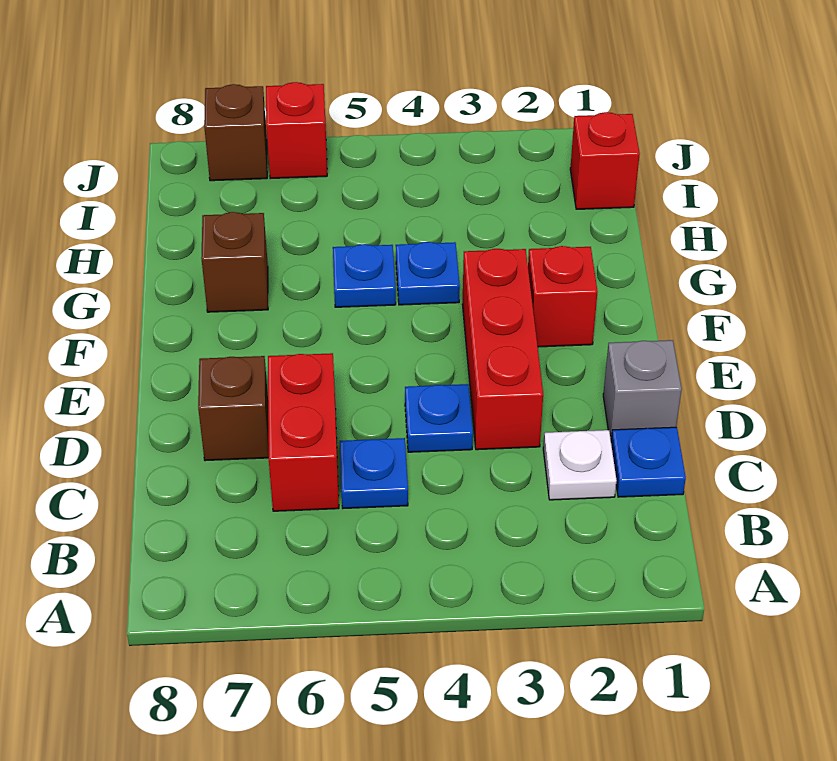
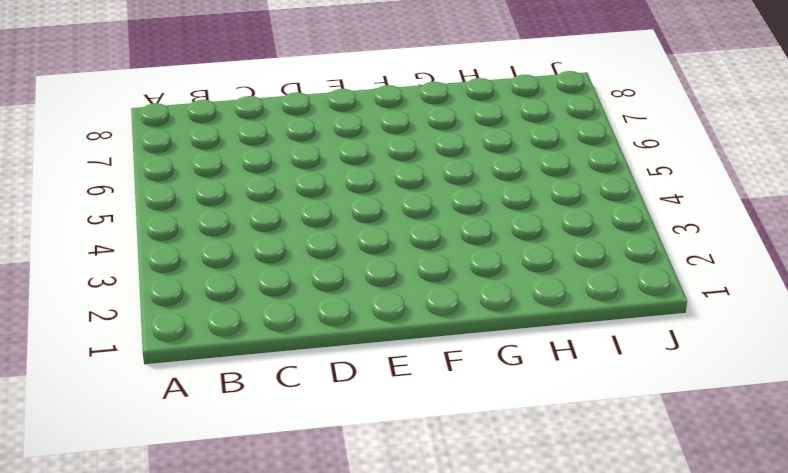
none -> blue plate C1 level 1
none -> white plate C2 level 1
none -> blue plate C5 level 1

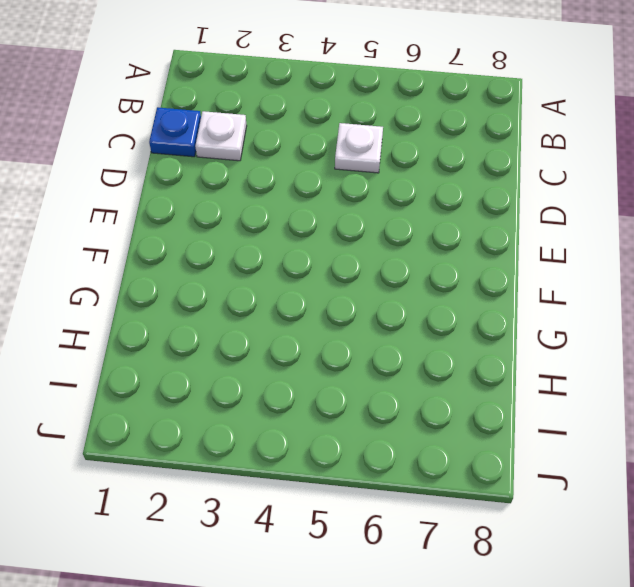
white plate C5 level 1 -> blue plate C5 level 1
none -> red brick C6:D6 level 1
none -> grey brick D1 level 1
none -> red brick D3:F3 level 1

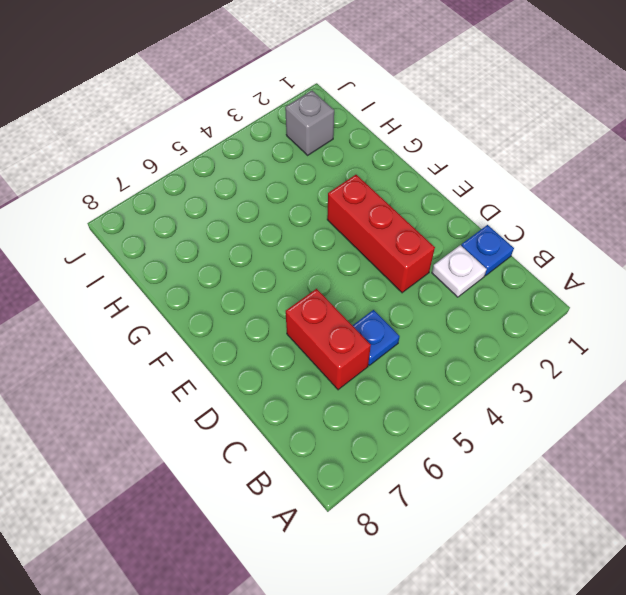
grey brick I2 level 1 -> grey brick D1 level 1
none -> blue plate D4 level 1
none -> brown brick D7 level 1
none -> red brick F2 level 1

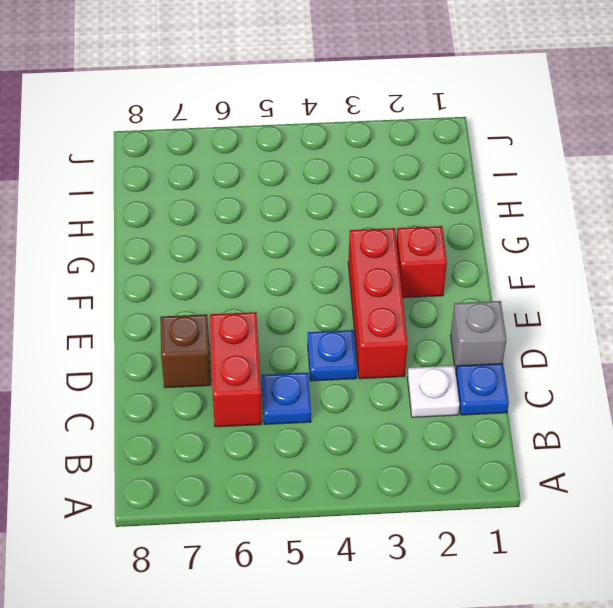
none -> blue plate G4 level 1
none -> blue plate G5 level 1
none -> brown brick G7 level 1

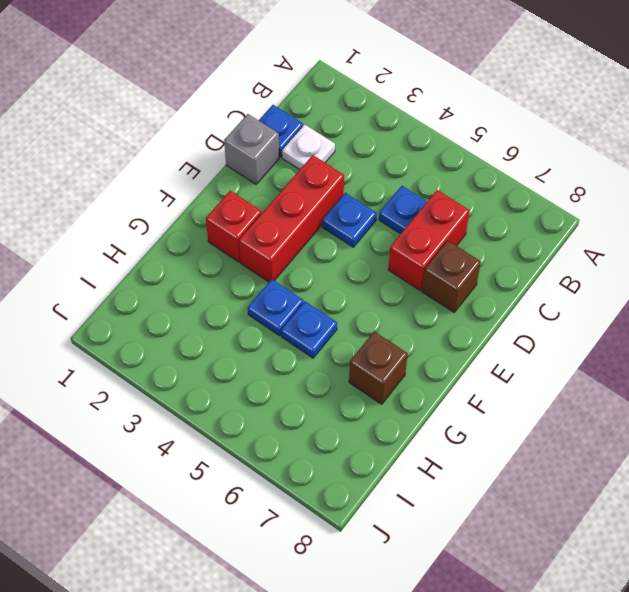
none -> red brick I1 level 1
none -> red brick J6 level 1
none -> brown brick J7 level 1

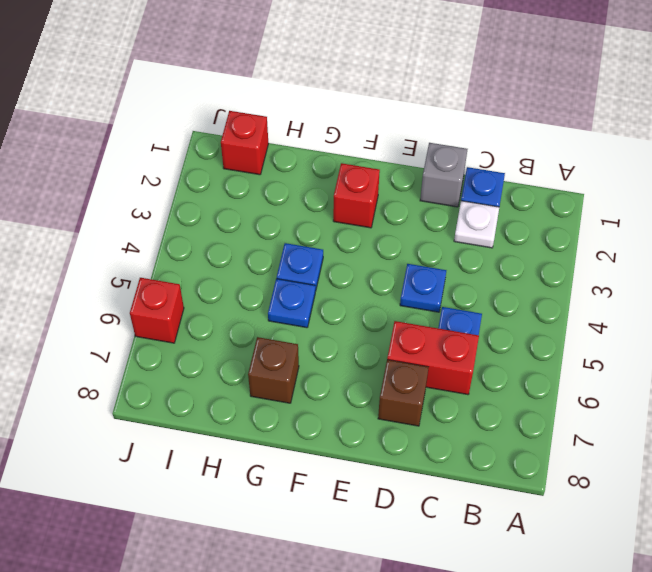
none -> red brick D3:F3 level 1
none -> brown brick J7 level 1

